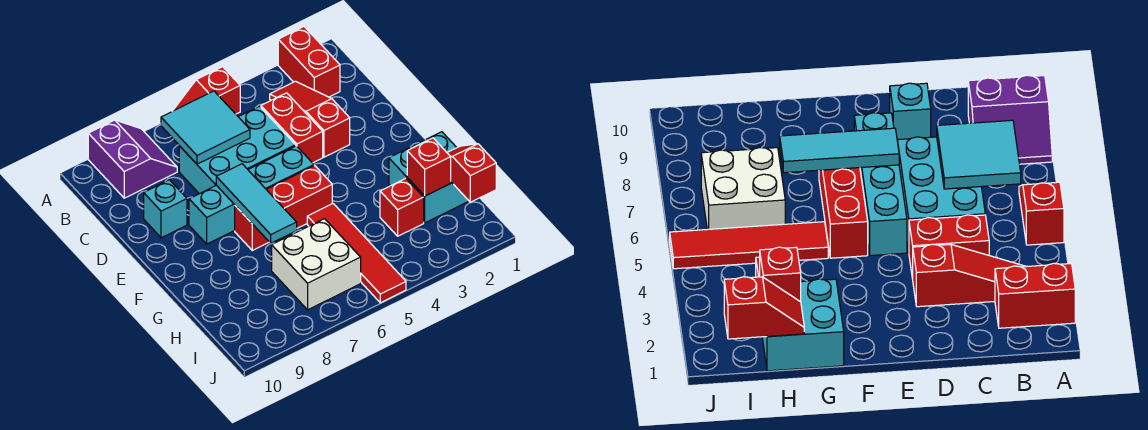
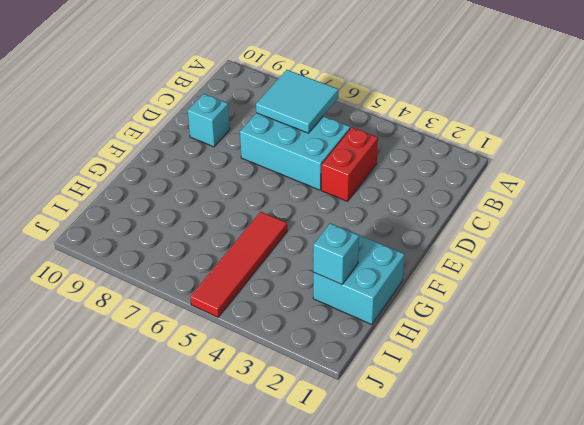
cyan brick H2 level 2 -> red brick H2 level 2
none -> red brick A2:B2 level 1
none -> red slope A5:A6 level 1 top 5
none -> purple slope A8:B9 level 1 top 9

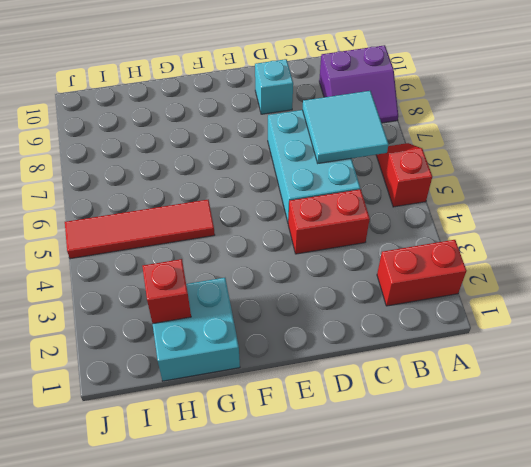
none -> red slope B3:D3 level 1 top D
none -> cyan brick E5:E8 level 1
none -> red brick F5:F7 level 1

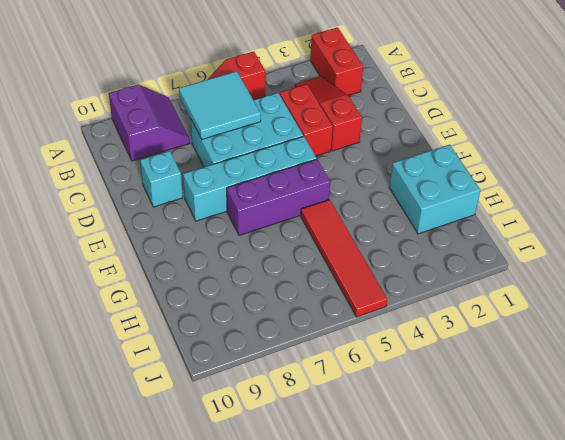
purple brick F5:F7 level 1 -> red brick F5:F7 level 1
none -> red brick H3 level 1
none -> white brick H6:I7 level 1
none -> cyan tile E7:G7 level 2

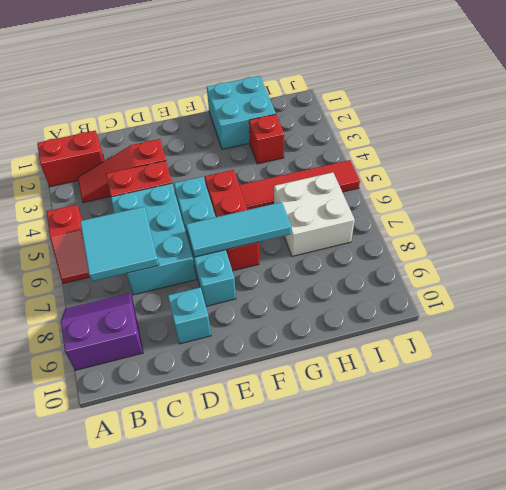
none -> red slope H1:I1 level 2 top I
none -> red brick H2 level 2

